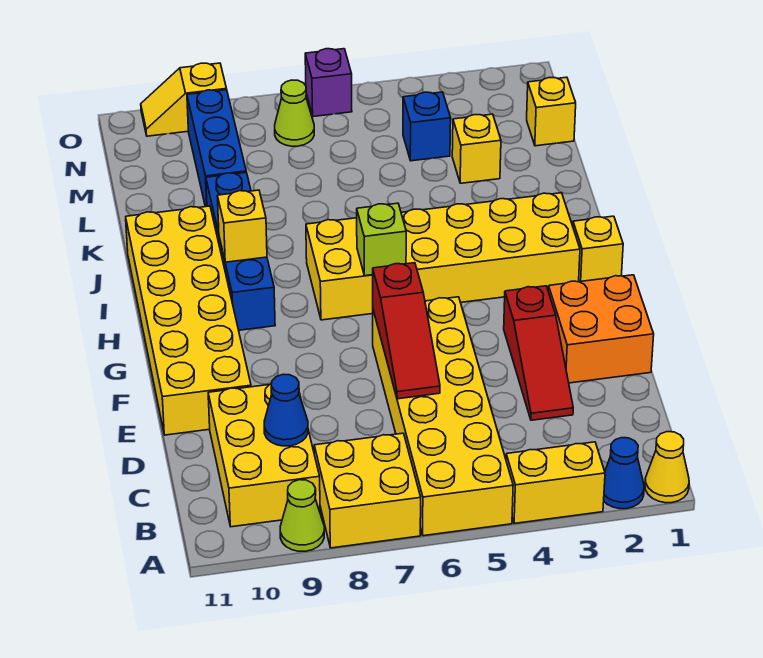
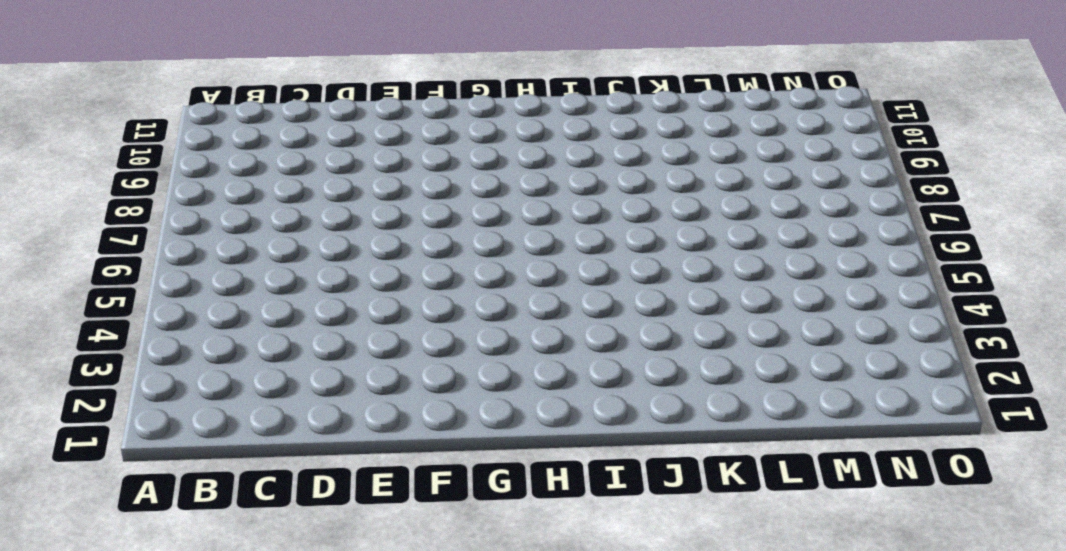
none -> yellow cone A1 level 1
none -> blue cone A2 level 1
none -> yellow brick A3:A4 level 1

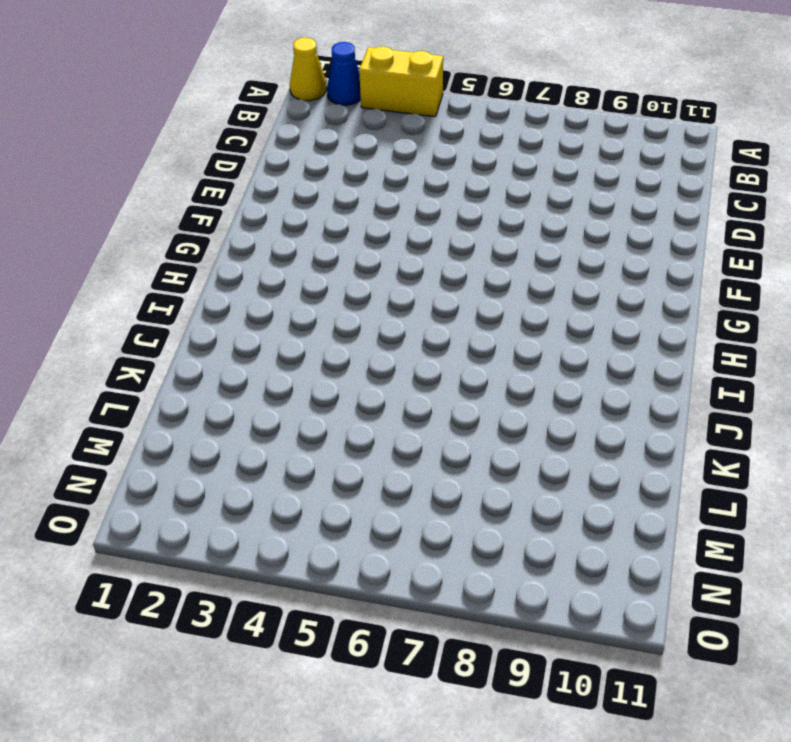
none -> yellow brick A5:F6 level 1
none -> yellow brick A7:B8 level 1
none -> lime cone A9 level 1

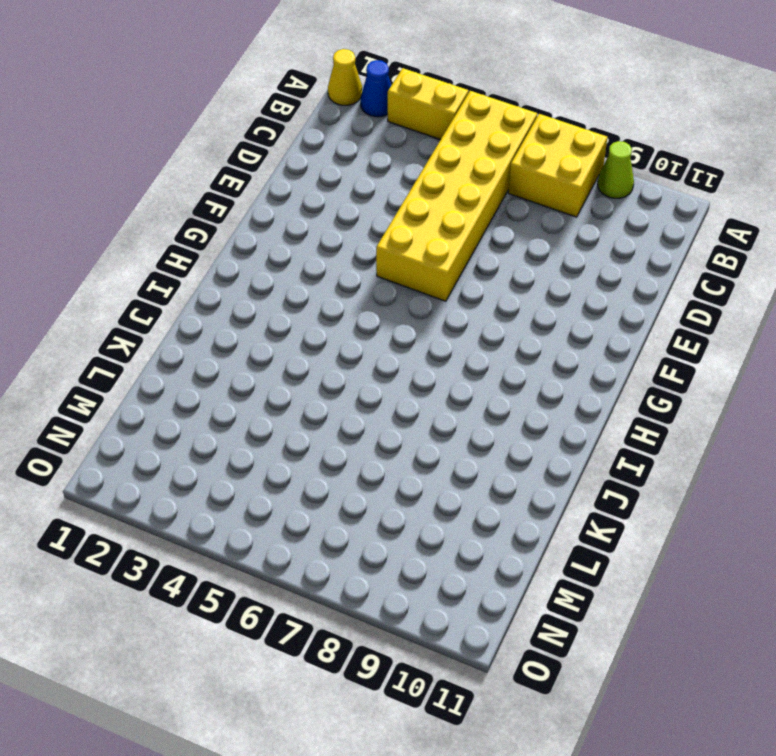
none -> yellow brick B9:D10 level 1
none -> red slope D3:F3 level 1 top F
none -> orange brick E1:F2 level 1

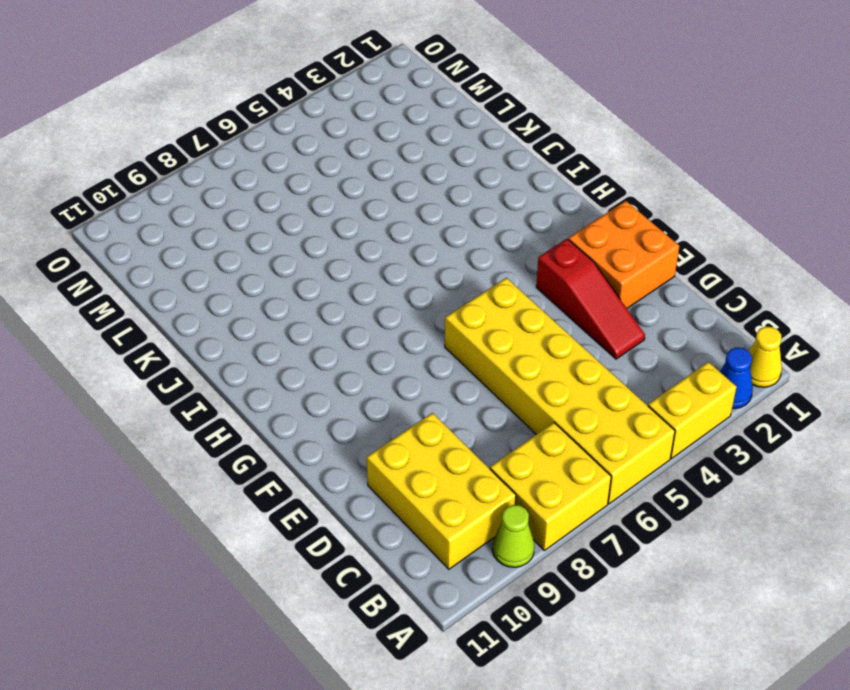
none -> yellow brick E10:J11 level 1
none -> yellow brick H1 level 1
none -> yellow brick H2:I7 level 1

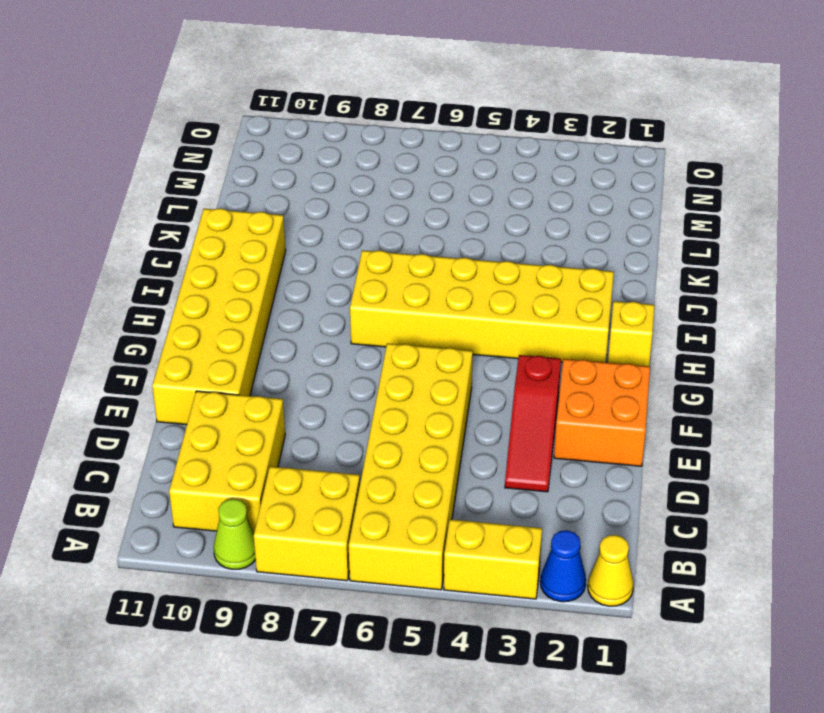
none -> blue brick H9:K9 level 1
none -> yellow brick L3 level 1
none -> blue brick L9:N9 level 1

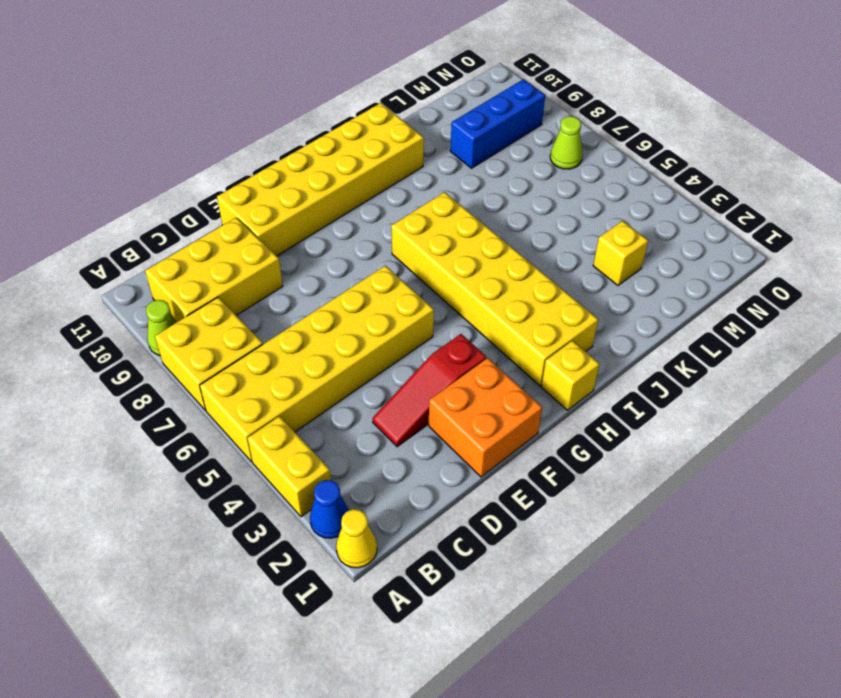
none -> blue brick H9:K9 level 1
none -> yellow brick M1 level 1
none -> blue brick M4 level 1

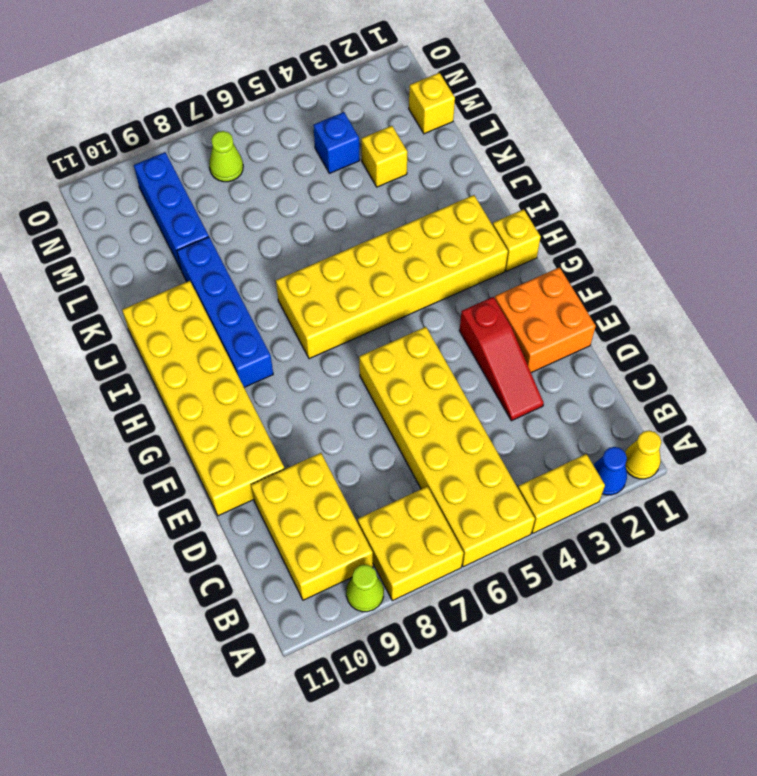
none -> purple brick O6 level 1
none -> yellow slope O9:O10 level 1 top 9
none -> blue cone C9 level 2

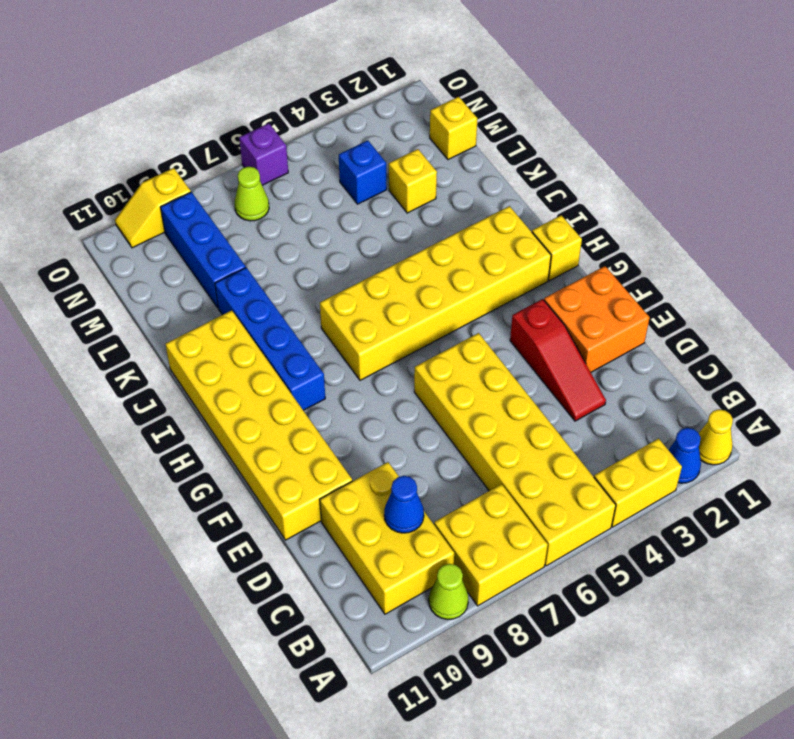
none -> red slope D6:F6 level 2 top F
none -> lime brick H6 level 2
none -> yellow brick I9 level 2

